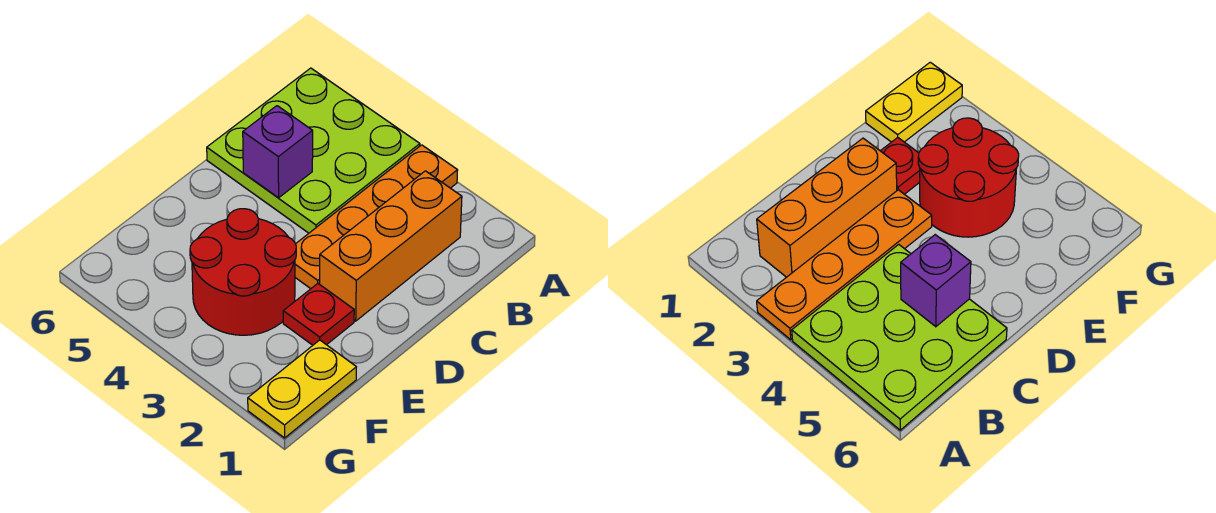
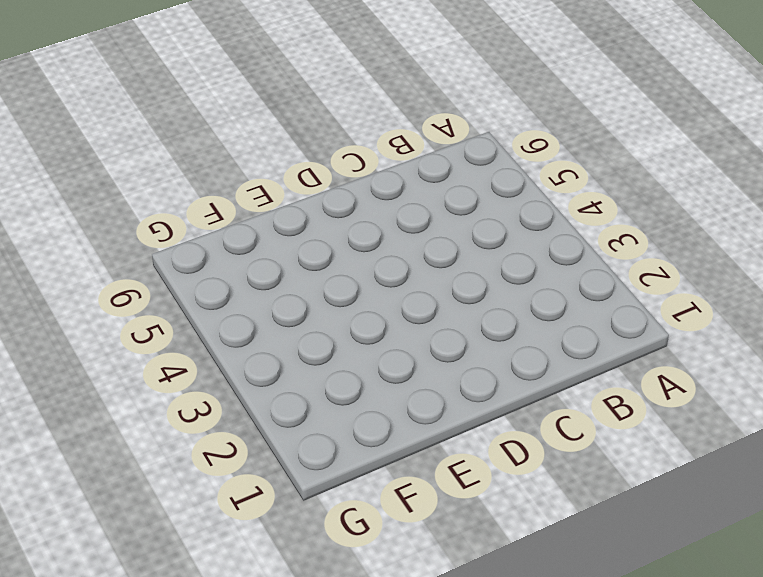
none -> orange plate A3:D3 level 1
none -> lime plate A4:C6 level 1

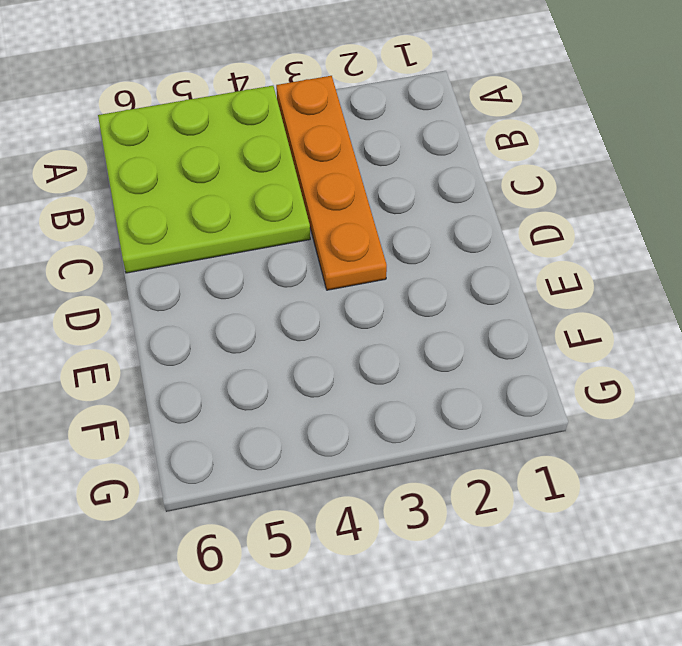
none -> orange brick B2:D2 level 1
none -> red plate E2 level 1

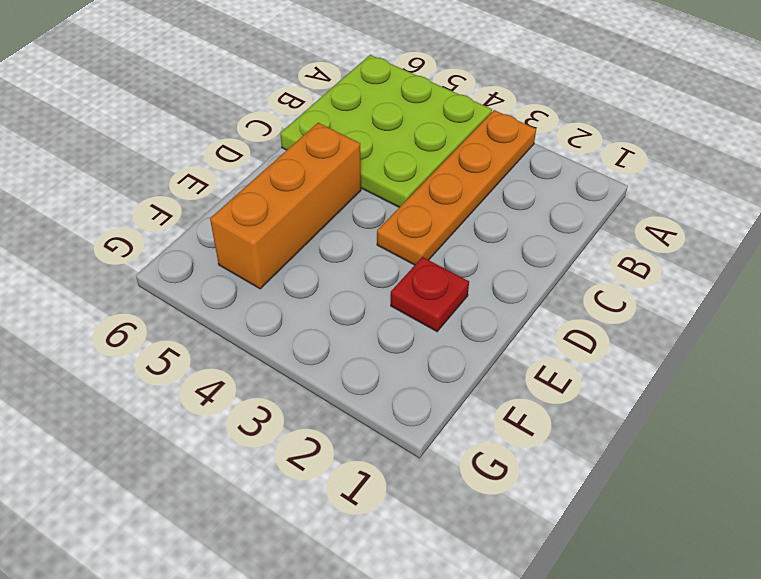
orange brick D5:F5 level 1 -> orange brick B2:D2 level 1
none -> red round brick E3:F4 level 1
none -> yellow plate F1:G1 level 1

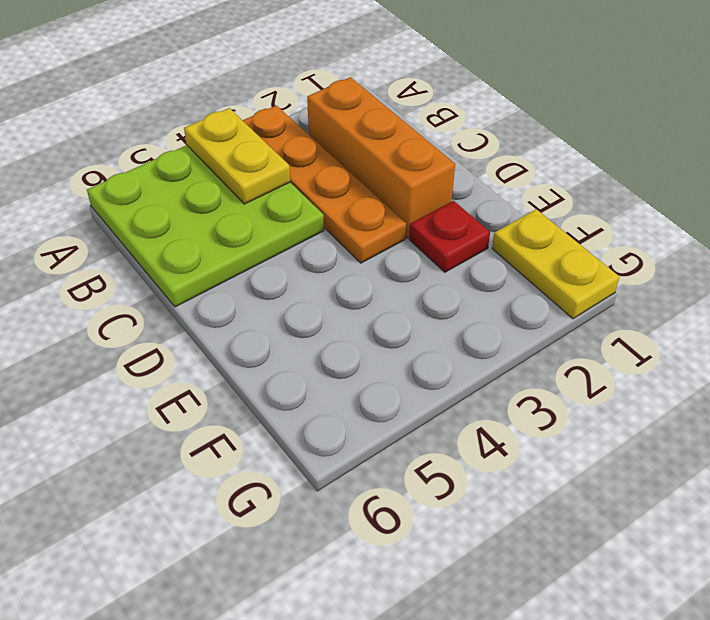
yellow plate A4:B4 level 2 -> none
none -> red round brick E3:F4 level 1
none -> purple brick C5 level 2

